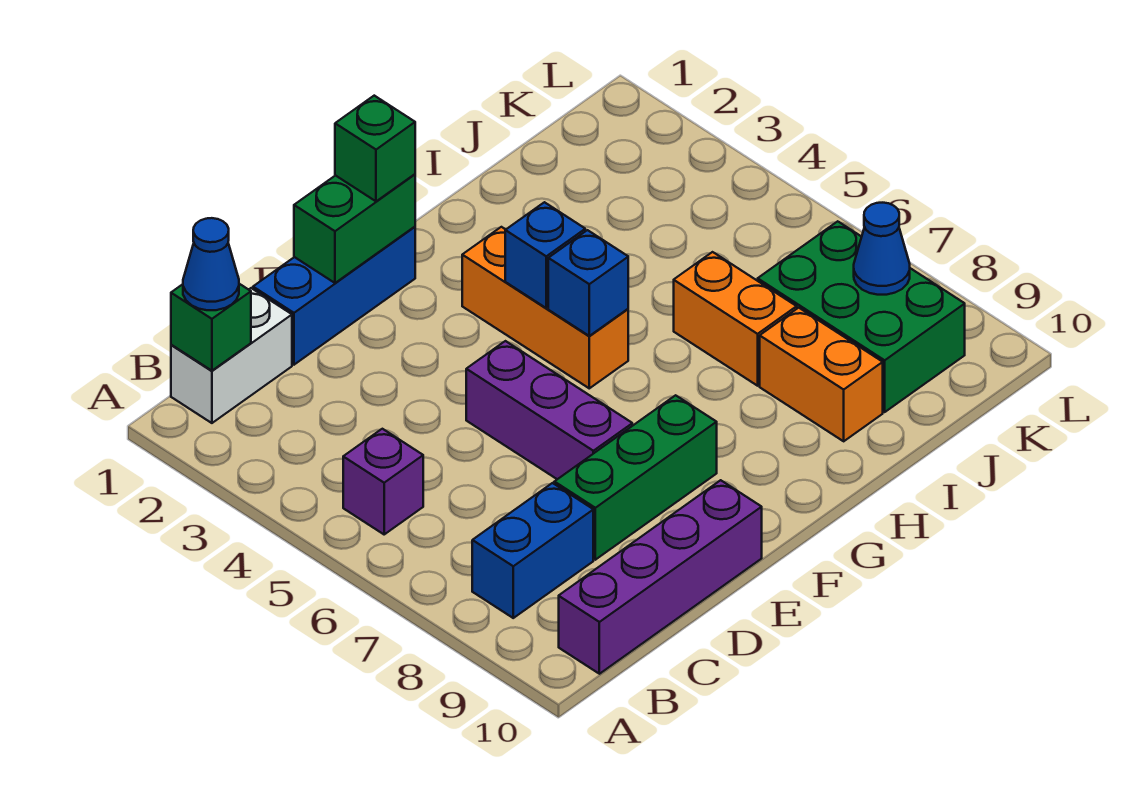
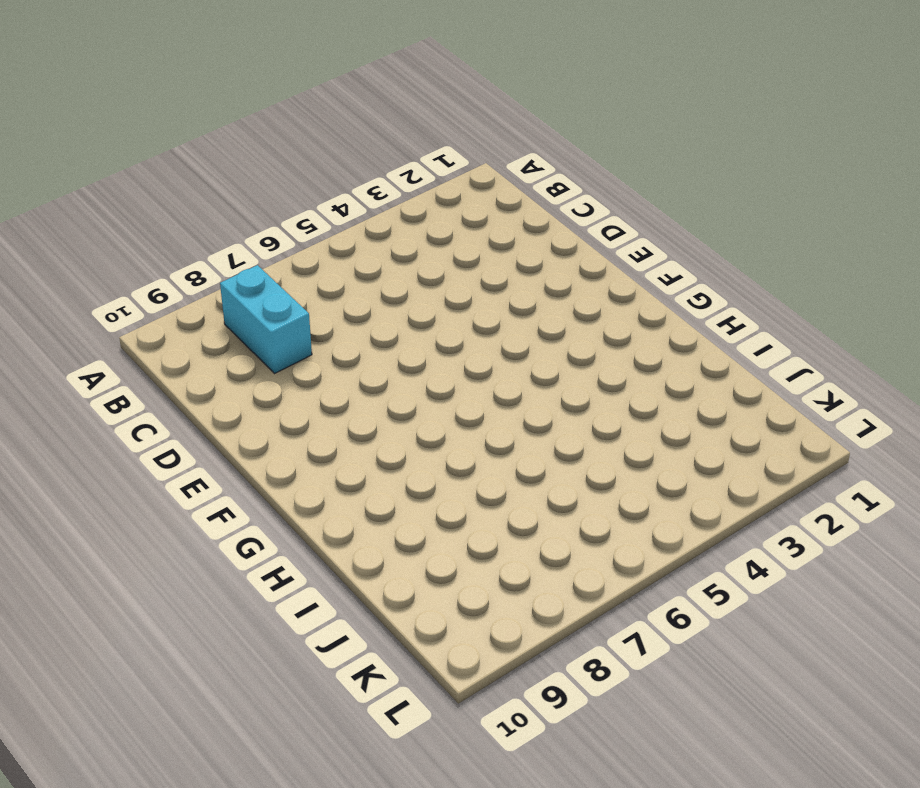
cyan brick B8:C8 level 1 -> blue brick B8:C8 level 1
none -> white brick B1:C1 level 1
none -> purple brick B5 level 1
none -> purple brick B10:E10 level 1

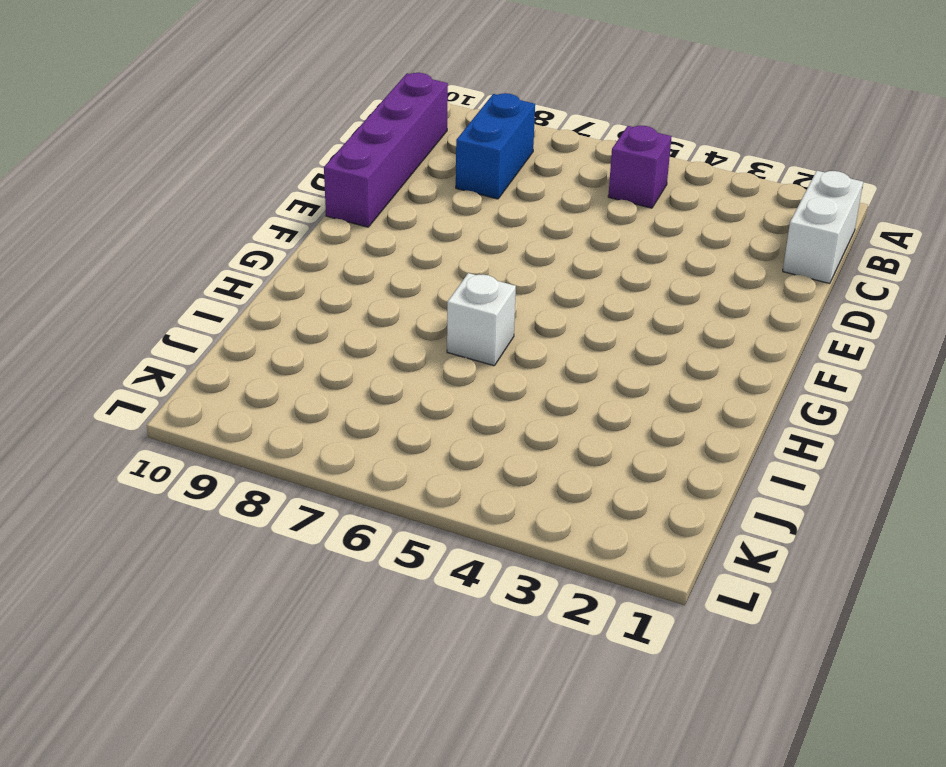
white brick H6 level 1 -> none
none -> blue brick D1:F1 level 1
none -> green brick D8:F8 level 1
none -> purple brick E5:E7 level 1

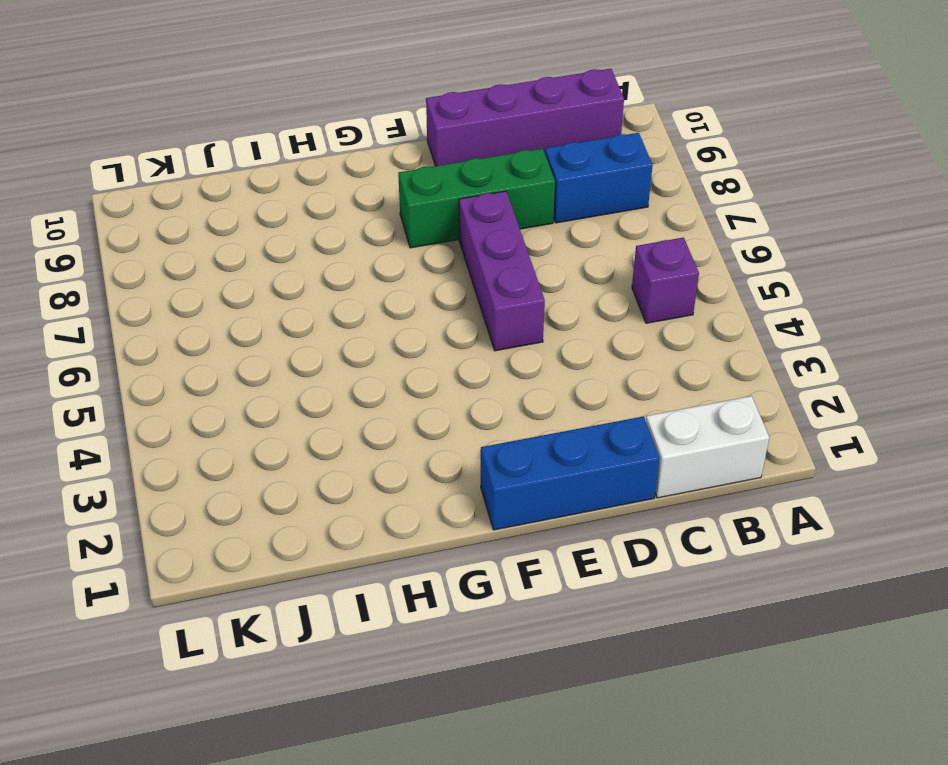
none -> orange brick G3:G5 level 1
none -> orange brick I6:I7 level 1
none -> orange brick I8:I9 level 1

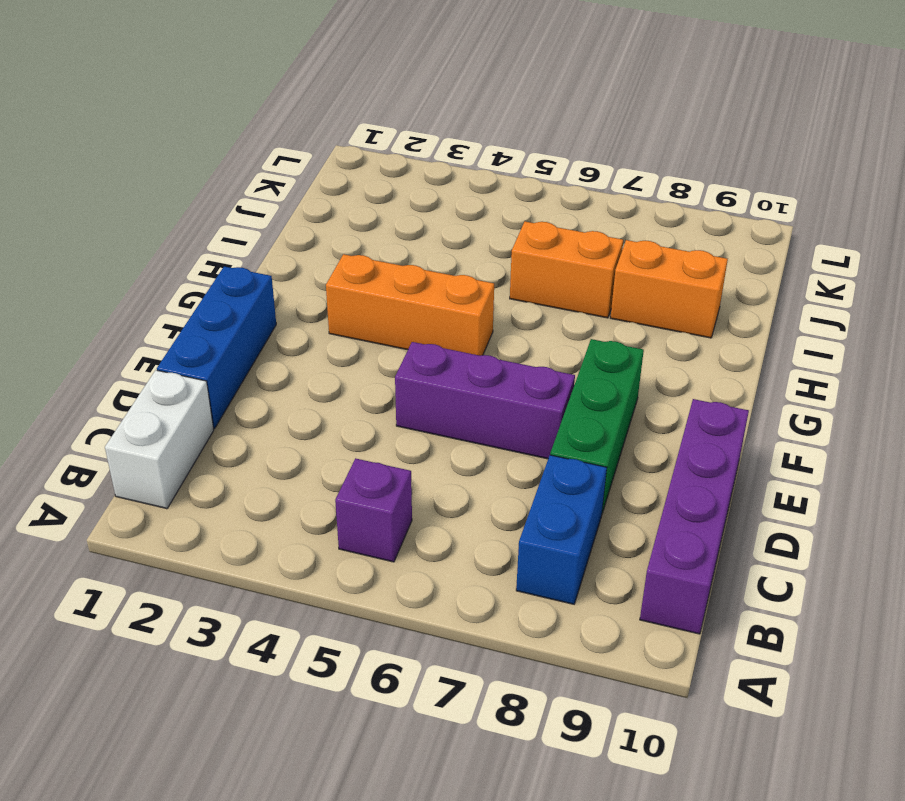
none -> green brick J7:K9 level 1
none -> green brick B1 level 2
none -> green brick E1:F1 level 2

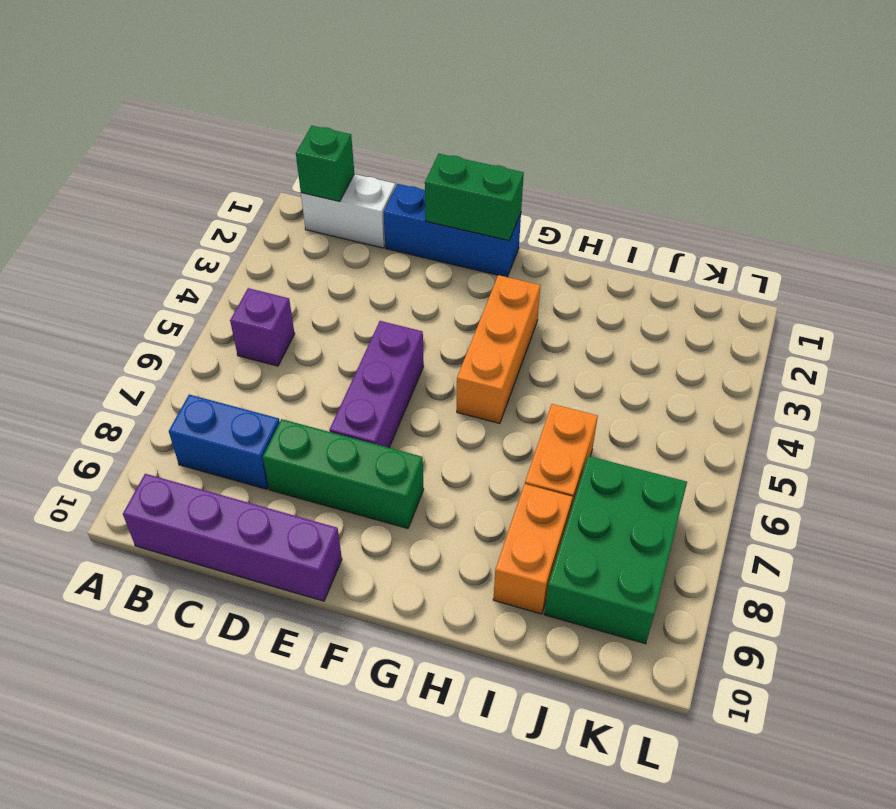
none -> blue brick G4 level 2
none -> blue brick G5 level 2
none -> blue cone K8 level 2

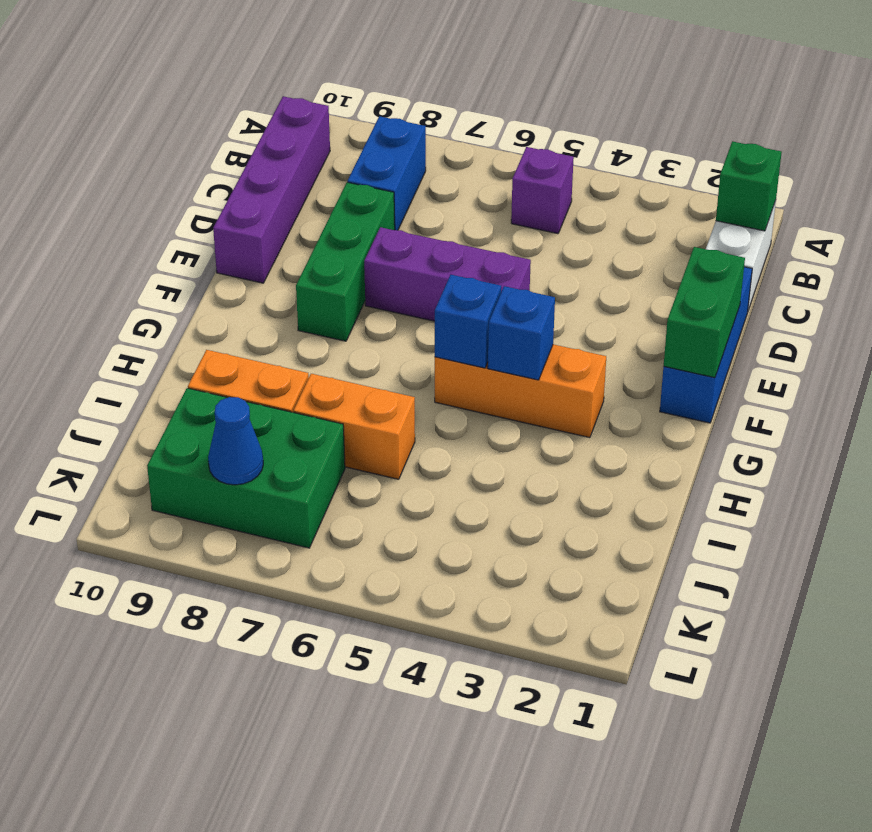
none -> blue cone B1 level 3
none -> green brick F1 level 3

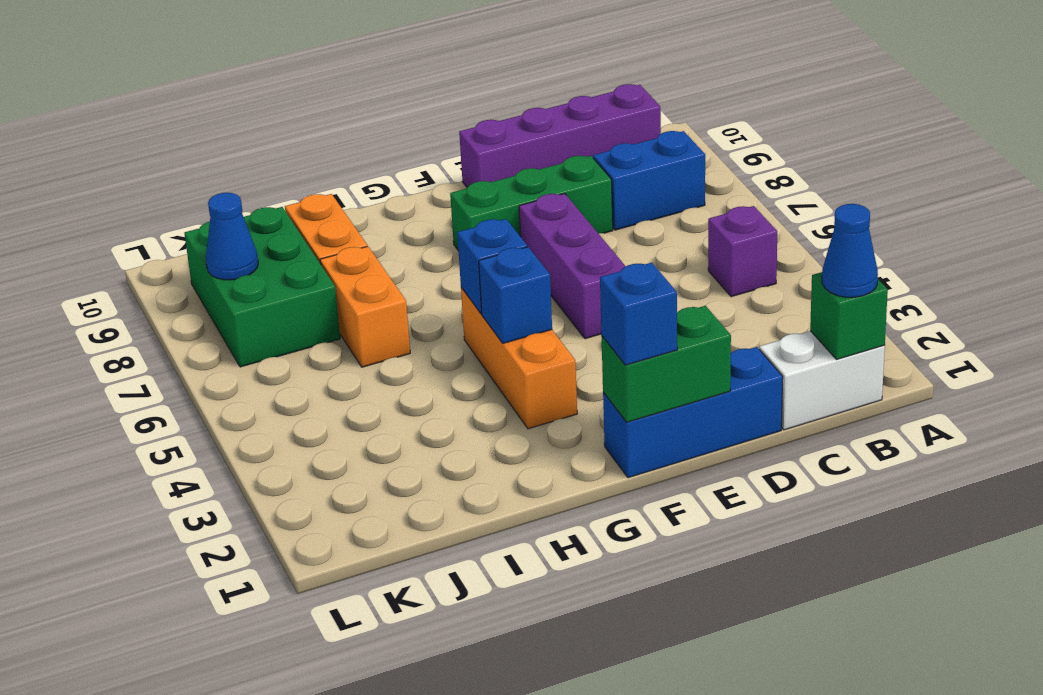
blue brick F1 level 3 -> green brick F1 level 3

